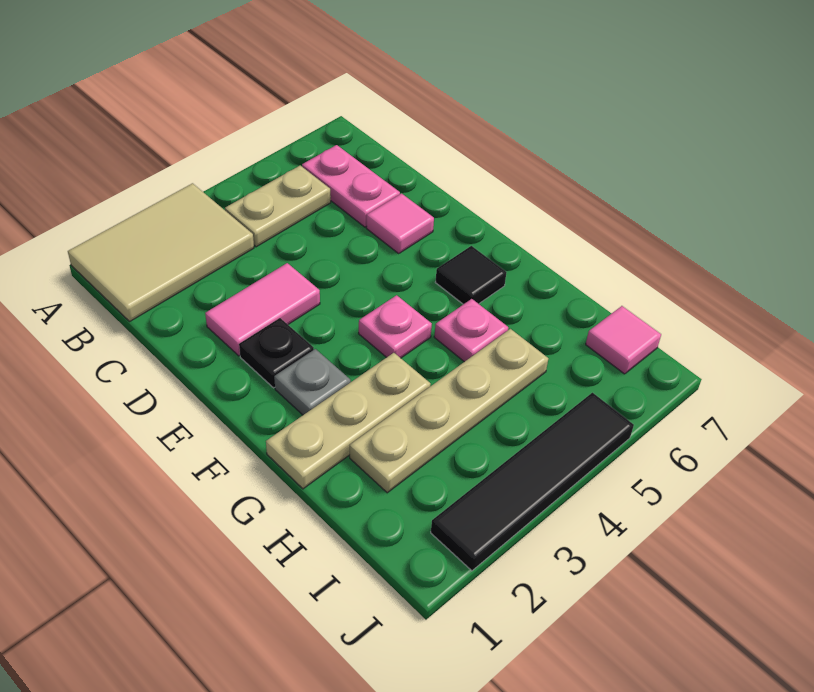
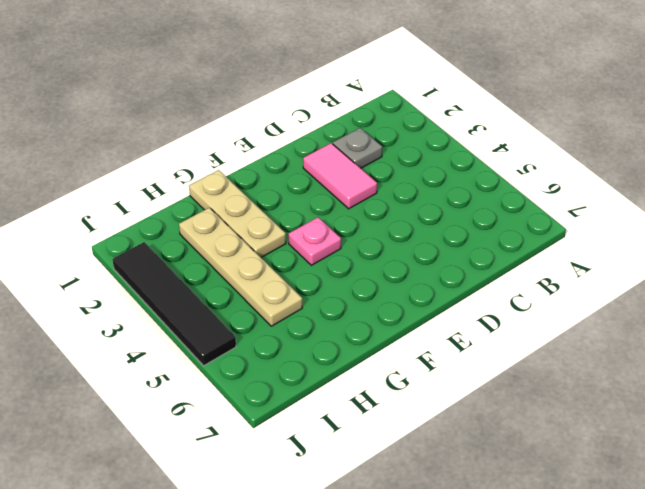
grey plate C2 level 1 -> grey plate F2 level 1
none -> tan tile A1:B3 level 1
none -> tan plate B4:B5 level 1
none -> pink plate B6:C6 level 1

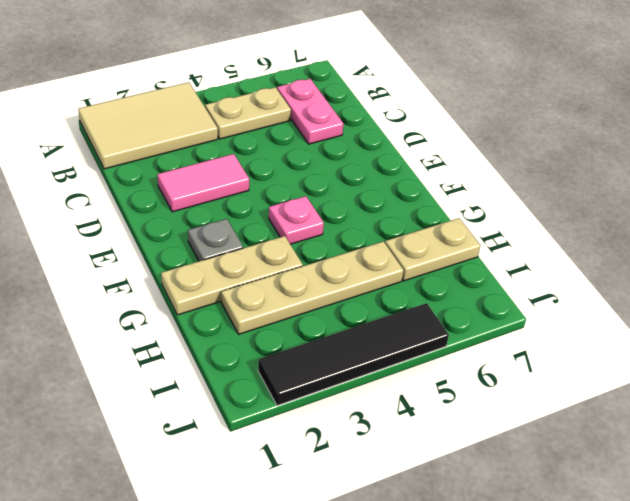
tan plate H6:H7 level 1 -> none
none -> pink tile D6 level 1
none -> black plate E2 level 1
none -> black tile F6 level 1

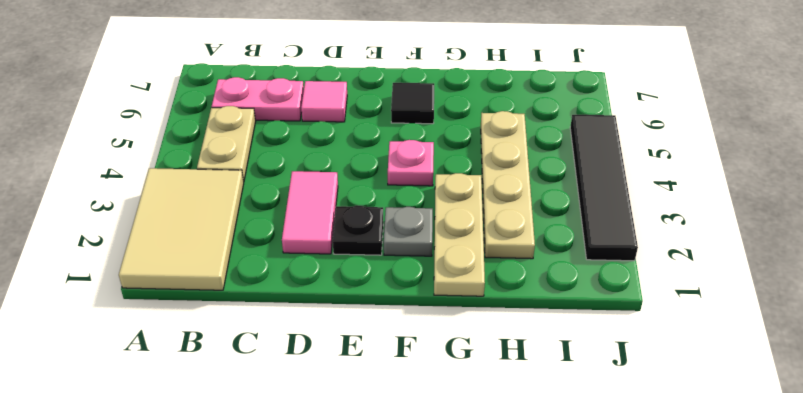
none -> pink plate G5 level 1
none -> pink tile I7 level 1

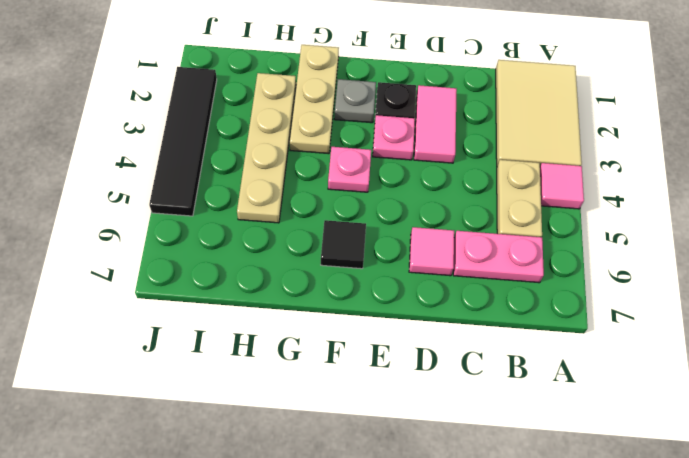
pink tile A4 level 1 -> pink tile I7 level 1
pink plate E3 level 1 -> pink plate G5 level 1

